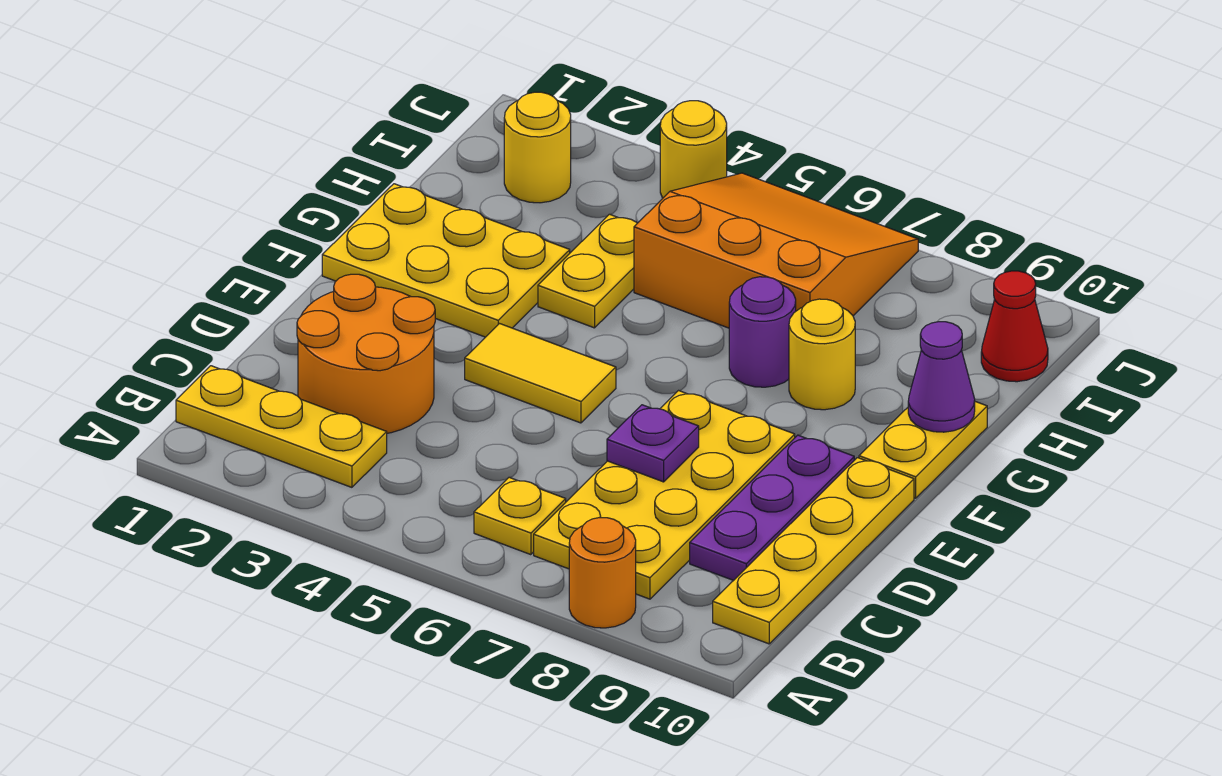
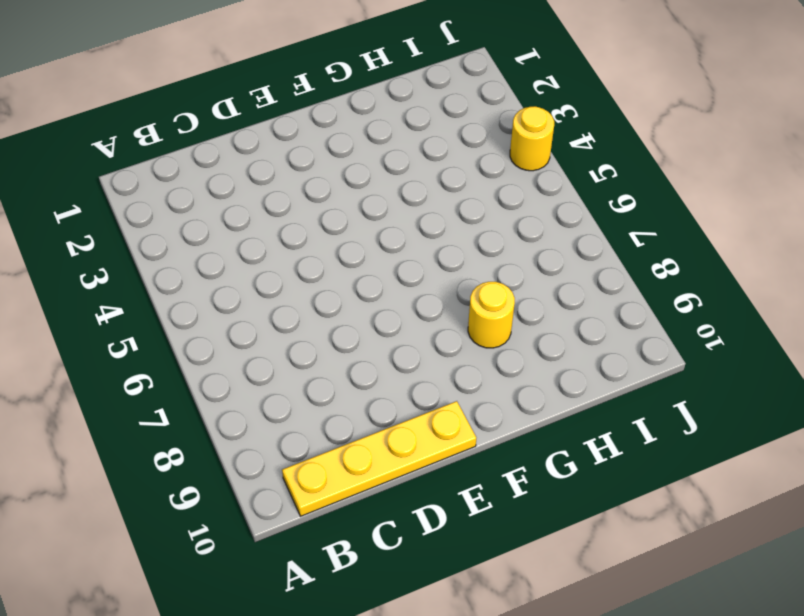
none -> orange round brick A8 level 1
none -> yellow plate B1:B3 level 1
none -> yellow plate B6 level 1

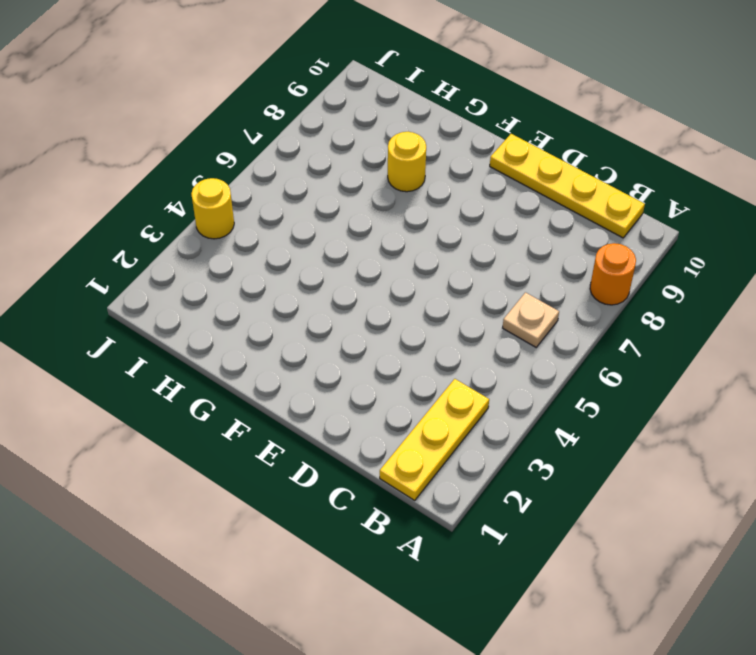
tan plate B6 level 1 -> yellow plate B6 level 1
none -> yellow plate B7:E8 level 1
none -> orange round brick C2:D3 level 1
none -> purple plate C9:E9 level 1

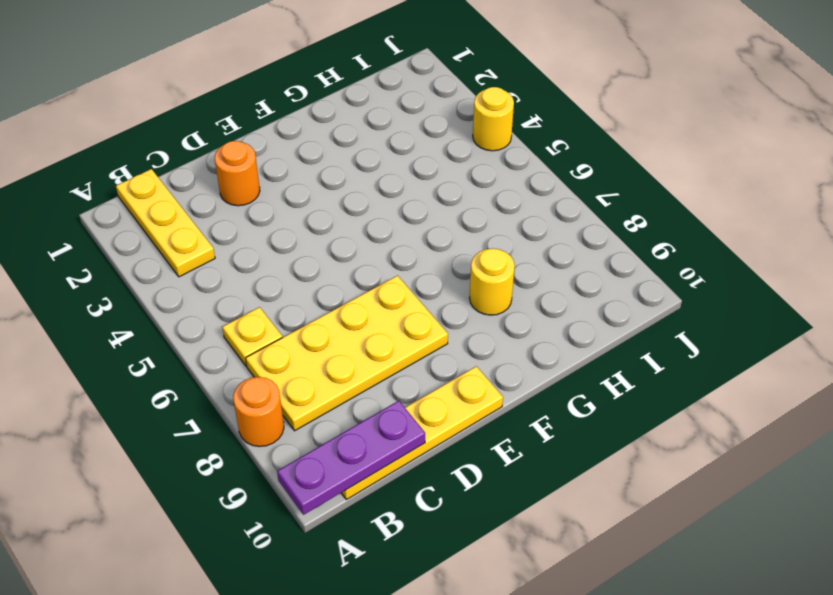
purple plate A10:C10 level 2 -> purple plate C9:E9 level 1
orange round brick D2 level 1 -> orange round brick C2:D3 level 1
none -> yellow tile E4:E5 level 1
none -> yellow plate F1:G3 level 1
none -> yellow plate F10:G10 level 1

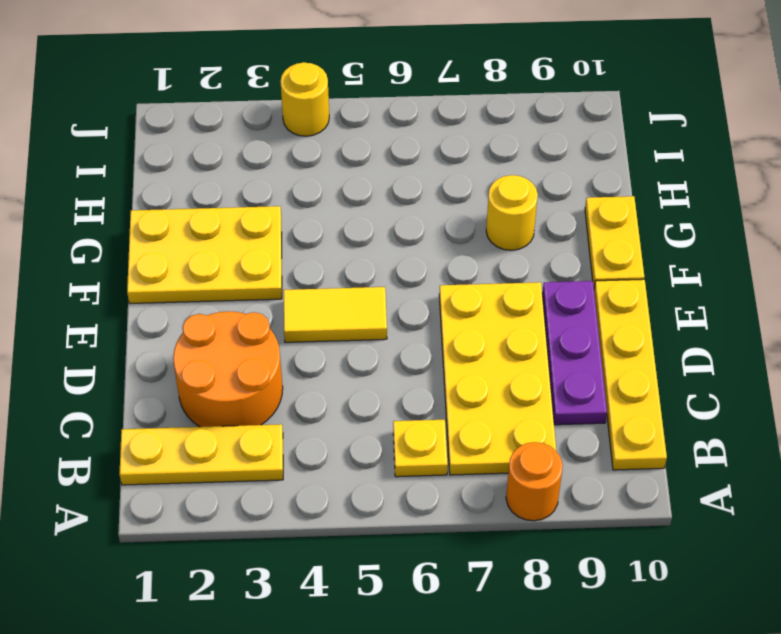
none -> yellow plate G4:H4 level 1
none -> purple round brick G7 level 1
none -> orange slope H5:J7 level 1 top H

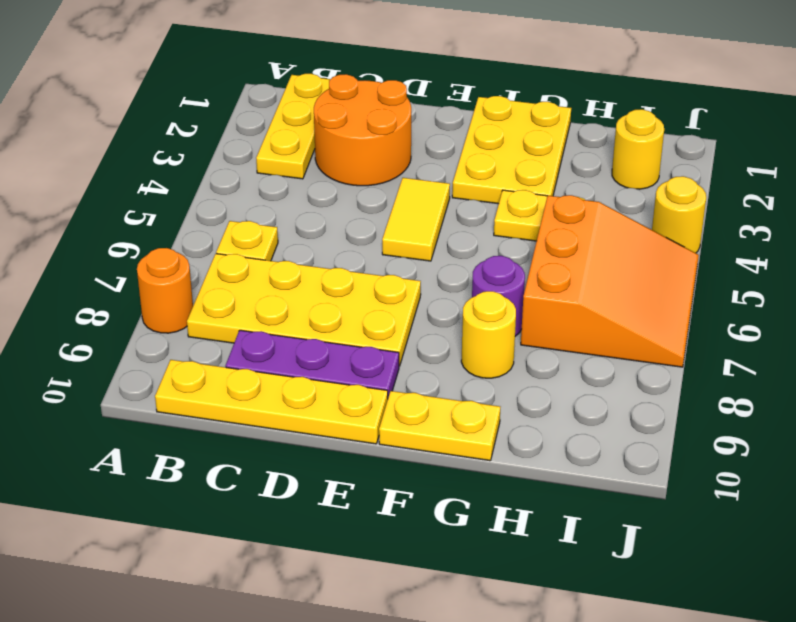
none -> red cone I10 level 1
none -> purple plate D7 level 2
none -> purple cone G10 level 2

